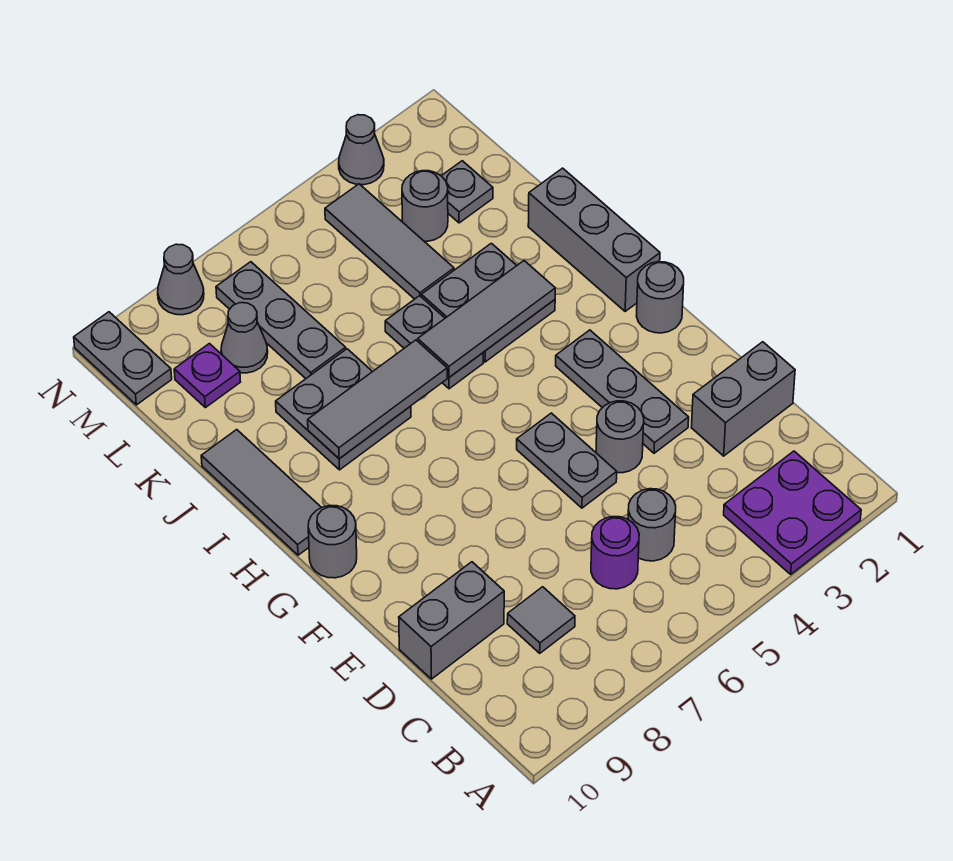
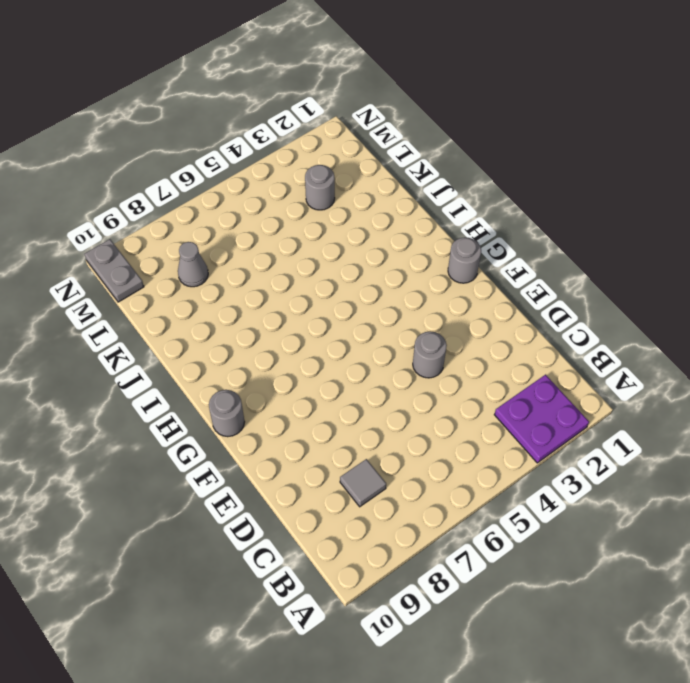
none -> grey round brick C5 level 1
none -> purple round brick C6 level 1
none -> grey brick D1:D2 level 1

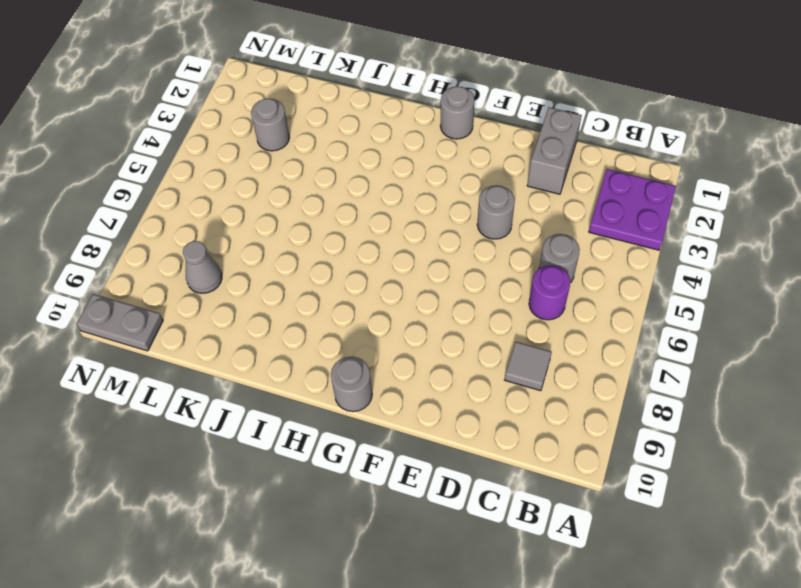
none -> grey brick D9:D10 level 1
none -> grey plate E3:G3 level 1
none -> grey plate E5:F5 level 1

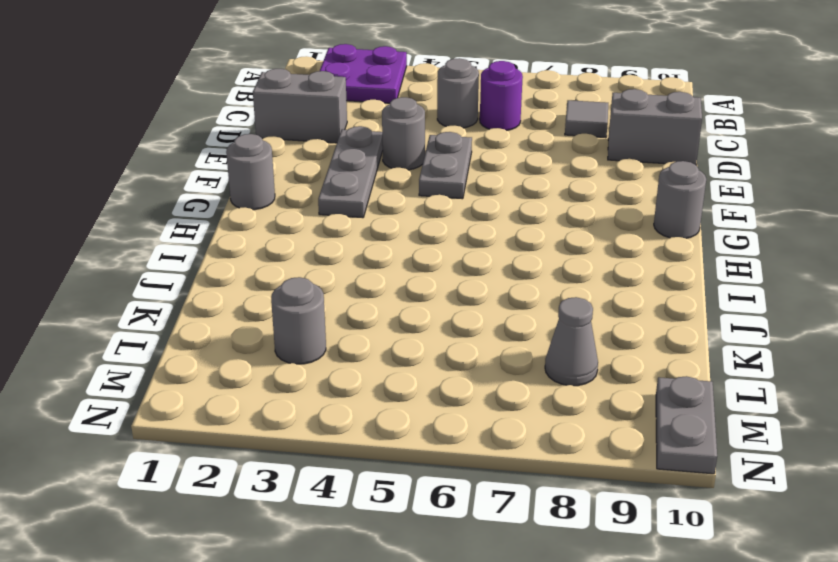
none -> grey brick H1:J1 level 1
none -> grey tile H10:J10 level 1
none -> grey plate I3:J4 level 1

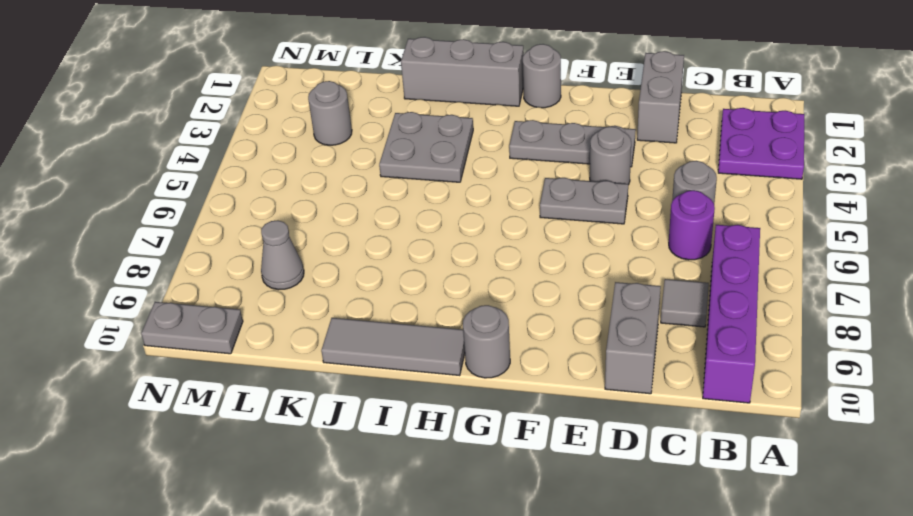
purple brick B7:B10 level 1 -> none
none -> grey plate I5:J5 level 1
none -> grey plate I7:J8 level 1
none -> grey tile K4:M4 level 1

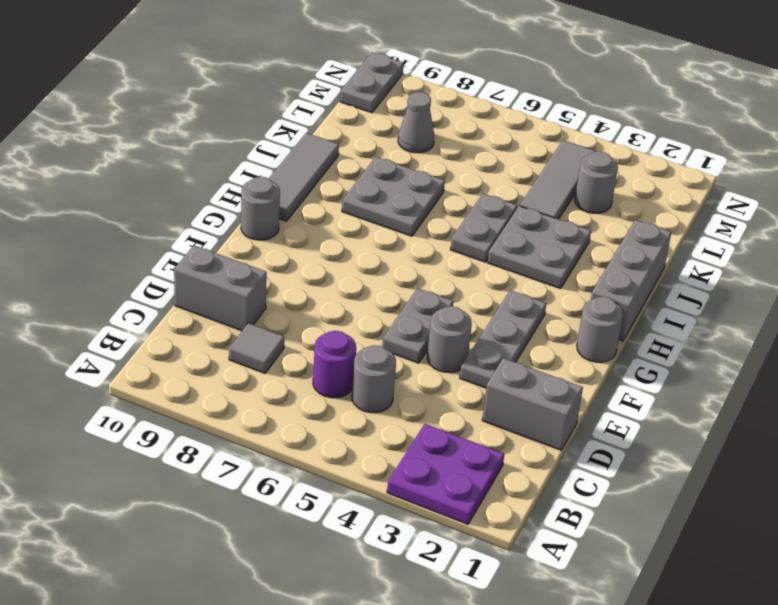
none -> grey plate K7:M7 level 1
none -> grey plate L2 level 1
none -> purple plate L9 level 1

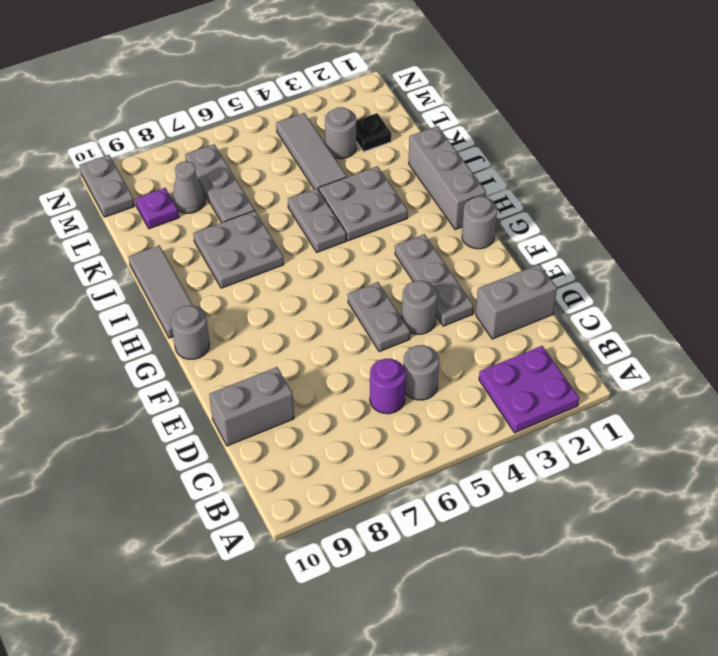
black plate L2 level 1 -> grey plate L2 level 1
none -> grey tile C8 level 1
none -> grey cone N3 level 1
none -> grey cone N8 level 1

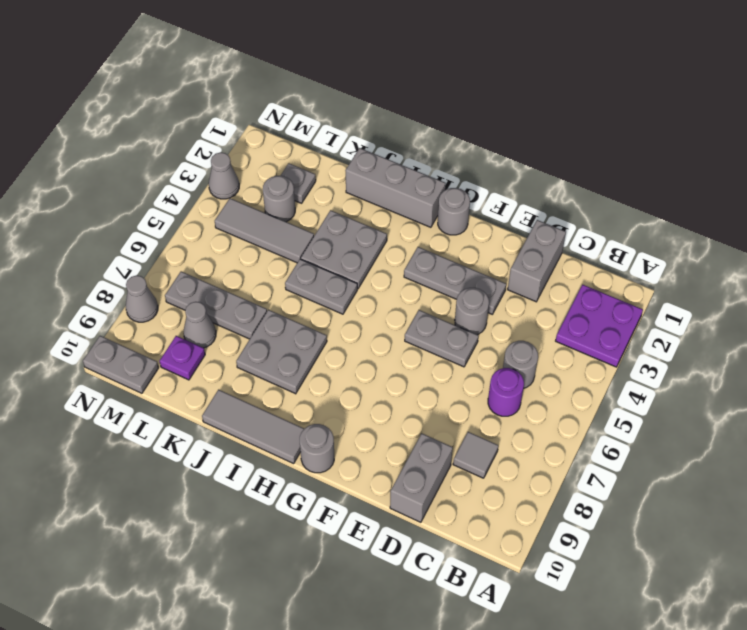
none -> grey tile I3:I5 level 2
none -> grey tile I6:I8 level 2

